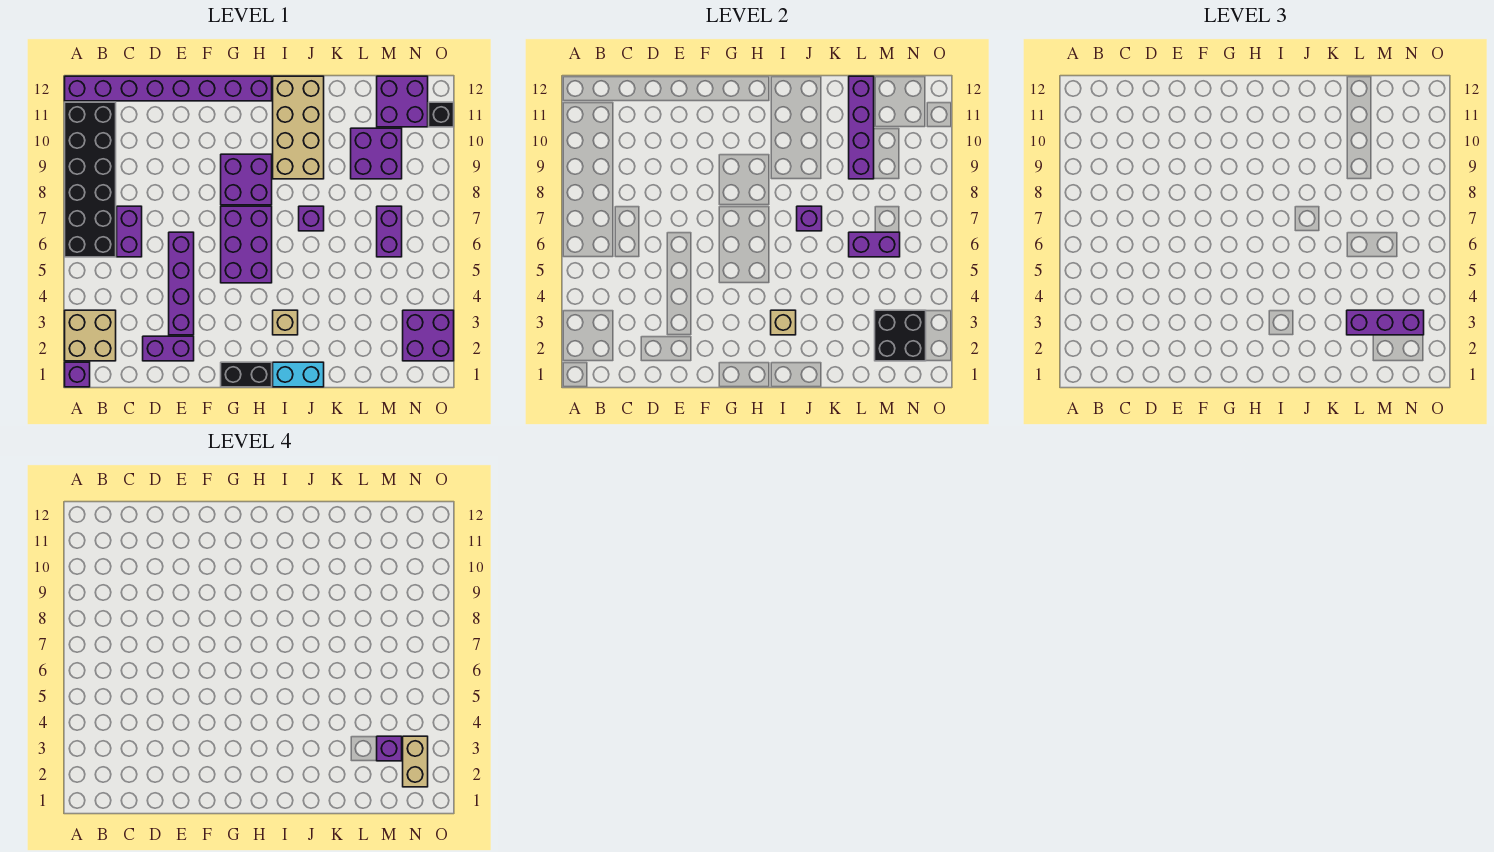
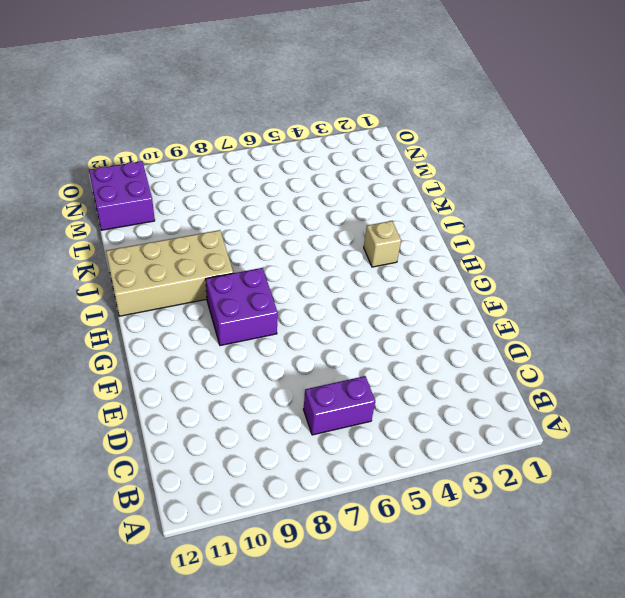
none -> purple brick A1 level 1
none -> tan brick A2:B3 level 1
none -> black brick A6:B11 level 1

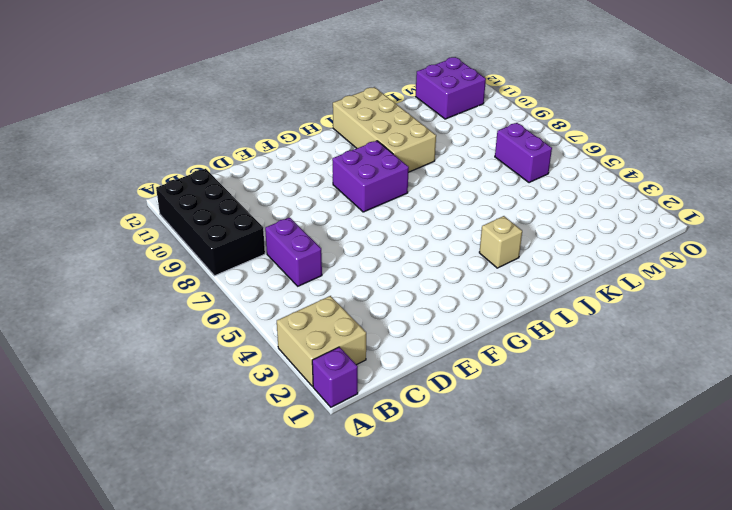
black brick A8:B11 level 1 -> black brick A6:B11 level 1
none -> purple brick A12:H12 level 1
none -> purple brick D2:E2 level 1
none -> purple brick E3:E6 level 1

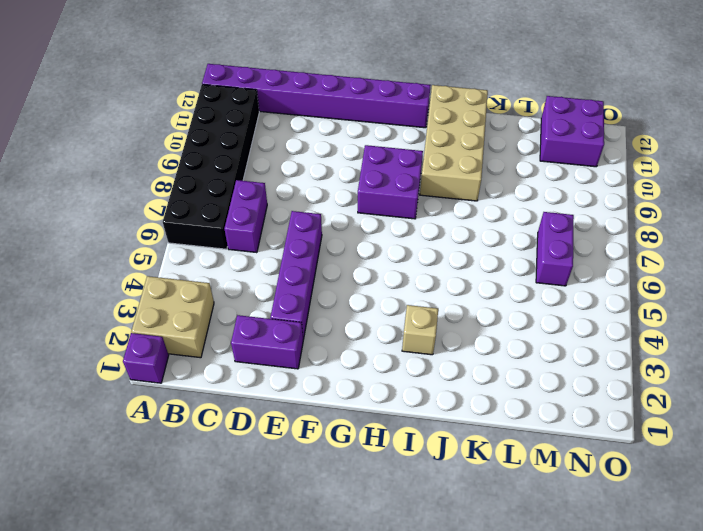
none -> black brick G1:H1 level 1
none -> purple brick G5:H7 level 1
none -> cyan brick I1:J1 level 1

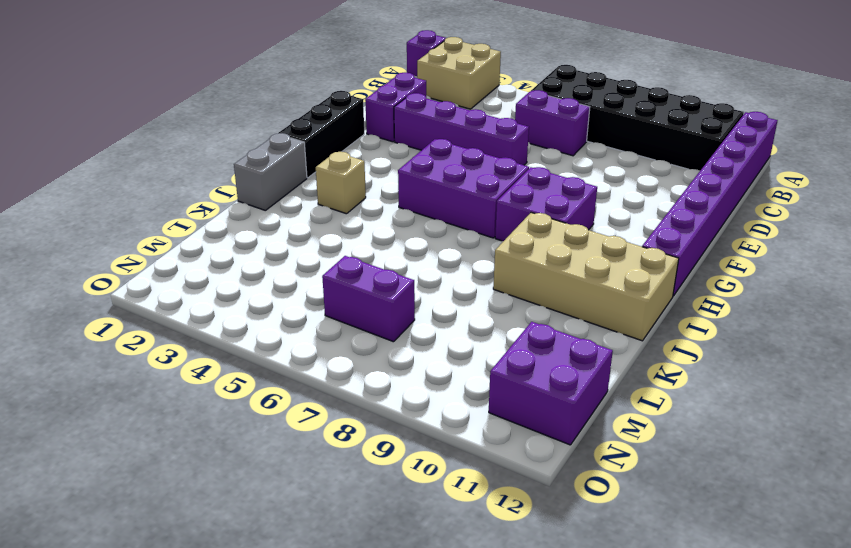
black brick F1:H1 level 1 -> black brick G1:H1 level 1
grey brick I1:J1 level 1 -> cyan brick I1:J1 level 1
none -> purple brick J7 level 1
none -> purple brick L9:M10 level 1
none -> purple brick N2:O3 level 1

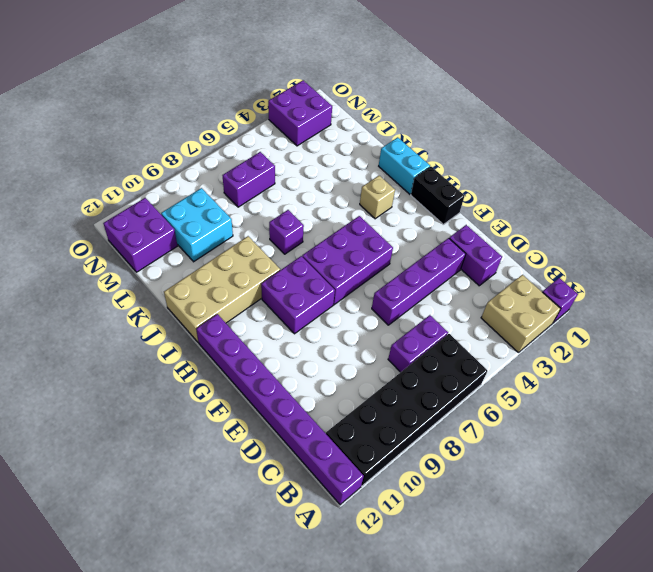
cyan brick L9:M10 level 1 -> purple brick L9:M10 level 1
none -> black brick O11 level 1
none -> tan brick I3 level 2
none -> purple brick J7 level 2

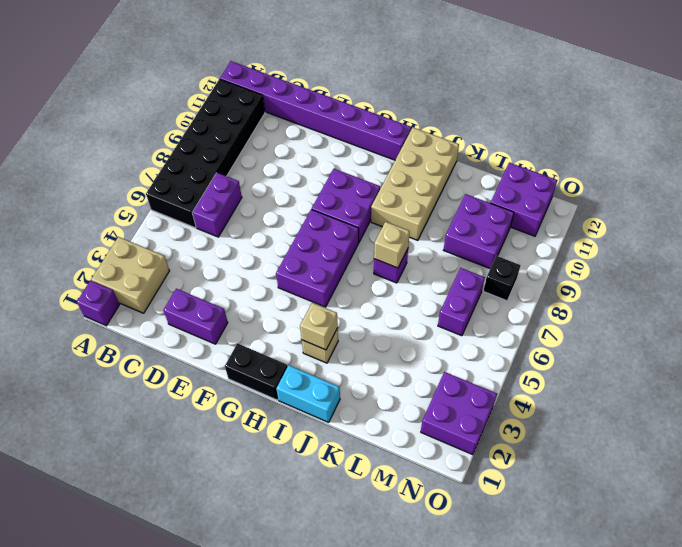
tan brick J7 level 2 -> purple brick J7 level 2
black brick N8 level 1 -> black brick O11 level 1
none -> purple brick E3:E6 level 1
none -> purple brick L6:M6 level 2
none -> purple brick L9:L12 level 2

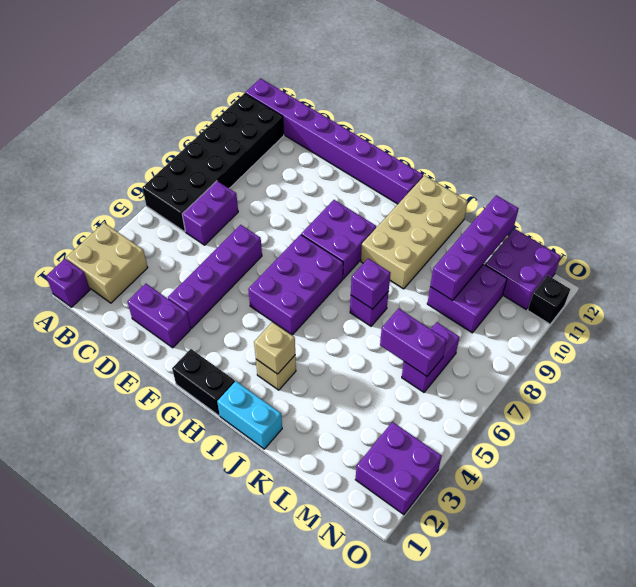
none -> black brick M2:N3 level 2
none -> purple brick L3:N3 level 3
none -> purple brick M3 level 4

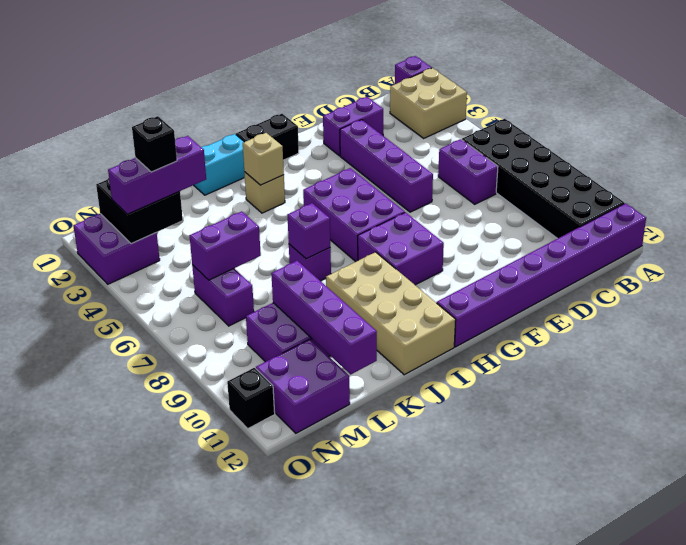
black brick M3 level 4 -> purple brick M3 level 4
none -> tan brick N2:N3 level 4

